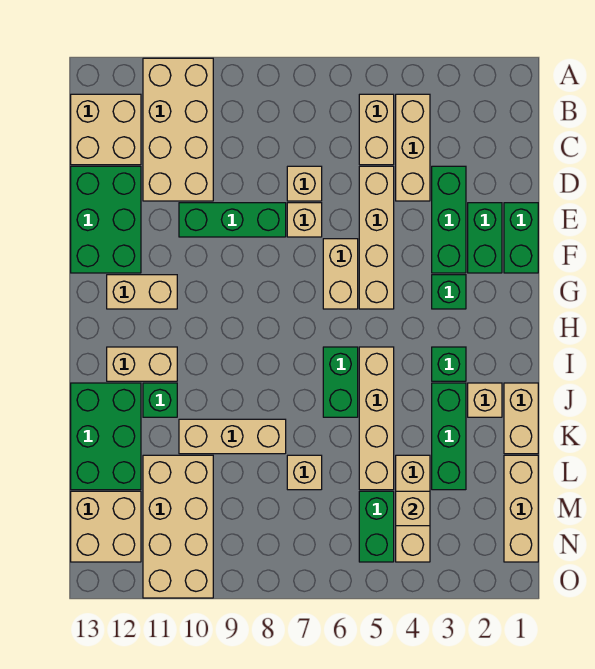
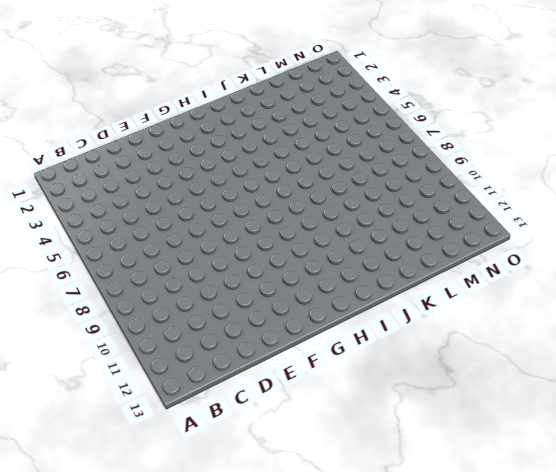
none -> tan brick A10:D11 level 1
none -> tan brick B4:D4 level 1
none -> tan brick B5:C5 level 1
none -> tan brick B12:C13 level 1

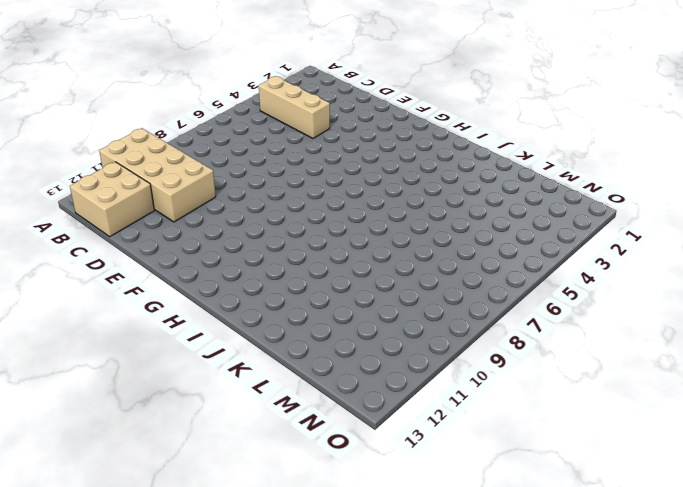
none -> tan brick B5:C5 level 1
none -> green brick D3:F3 level 1
none -> tan brick D5:G5 level 1
none -> tan brick D7 level 1

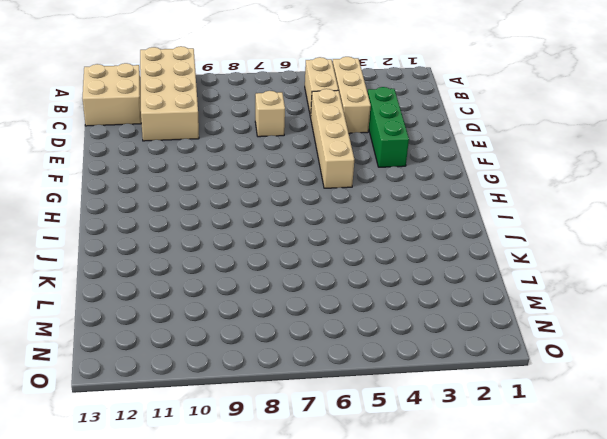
none -> green brick D12:F13 level 1
none -> green brick E1:F1 level 1
none -> green brick E2:F2 level 1
none -> tan brick E7 level 1

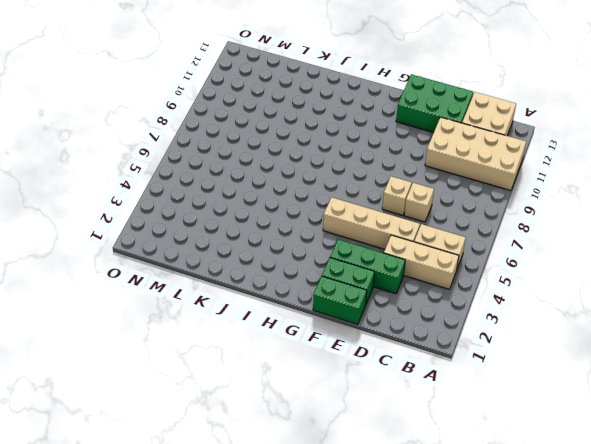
none -> green brick E8:E10 level 1
none -> tan brick F6:G6 level 1
none -> green brick G3 level 1
none -> tan brick G11:G12 level 1

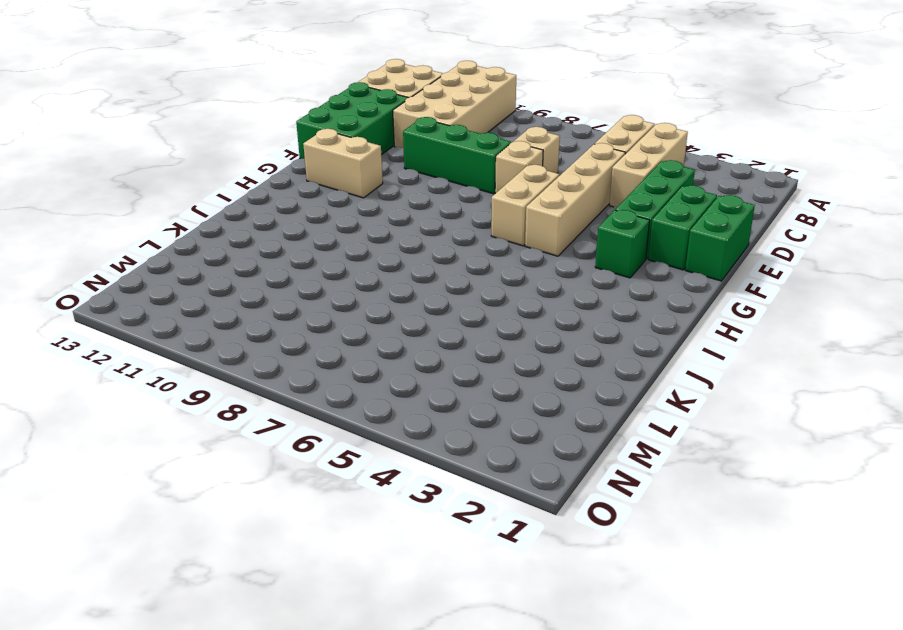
none -> green brick I3 level 1
none -> tan brick I5:L5 level 1
none -> green brick I6:J6 level 1
none -> tan brick I11:I12 level 1

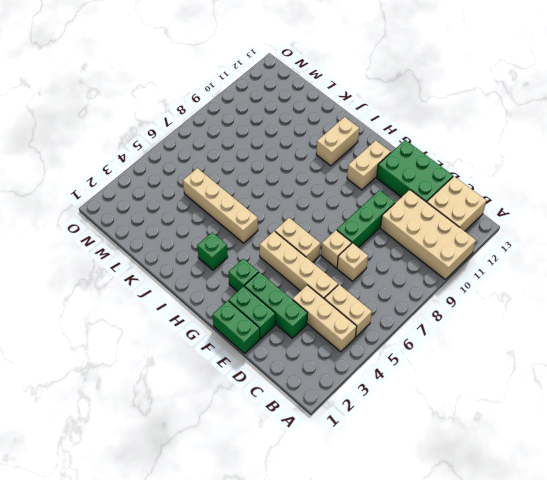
none -> green brick I6:J6 level 1
none -> tan brick J1:K1 level 1
none -> tan brick J2 level 1
none -> green brick J3:L3 level 1

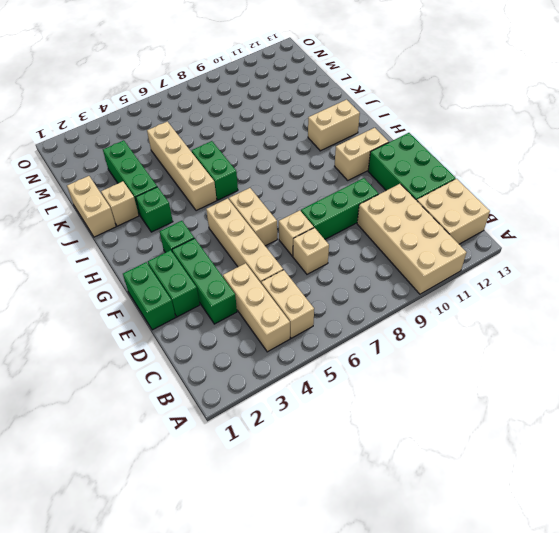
none -> green brick J11 level 1
none -> green brick J12:L13 level 1
none -> tan brick K8:K10 level 1
none -> tan brick L1:N1 level 1

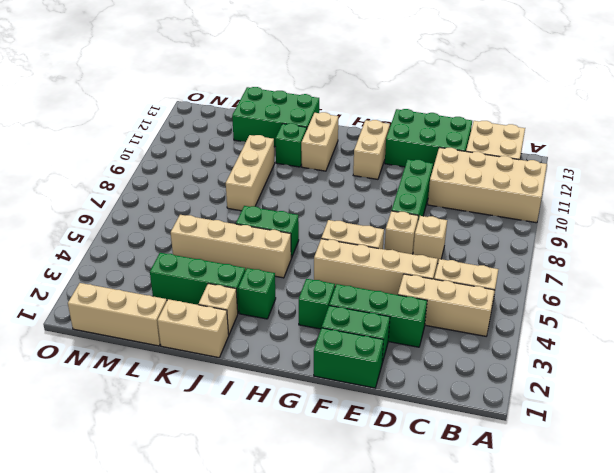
none -> tan brick L4:N4 level 1
none -> tan brick L7 level 1
none -> tan brick L10:O11 level 1
none -> green brick M5:N5 level 1

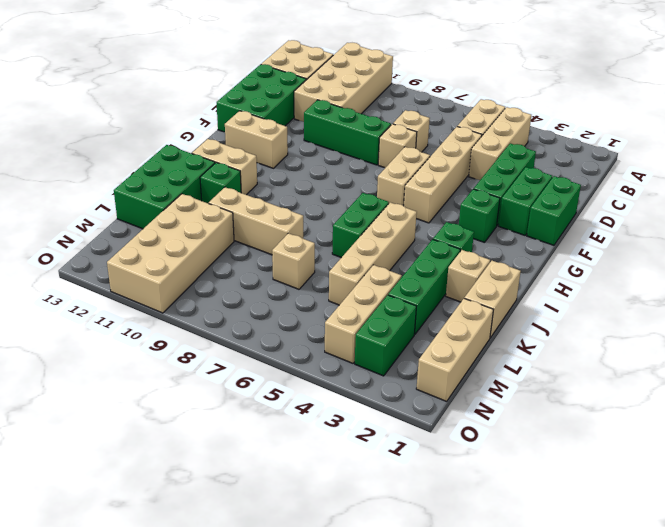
green brick M3:N3 level 1 -> green brick M5:N5 level 1
none -> tan brick M12:N13 level 1
none -> tan brick M4 level 2

